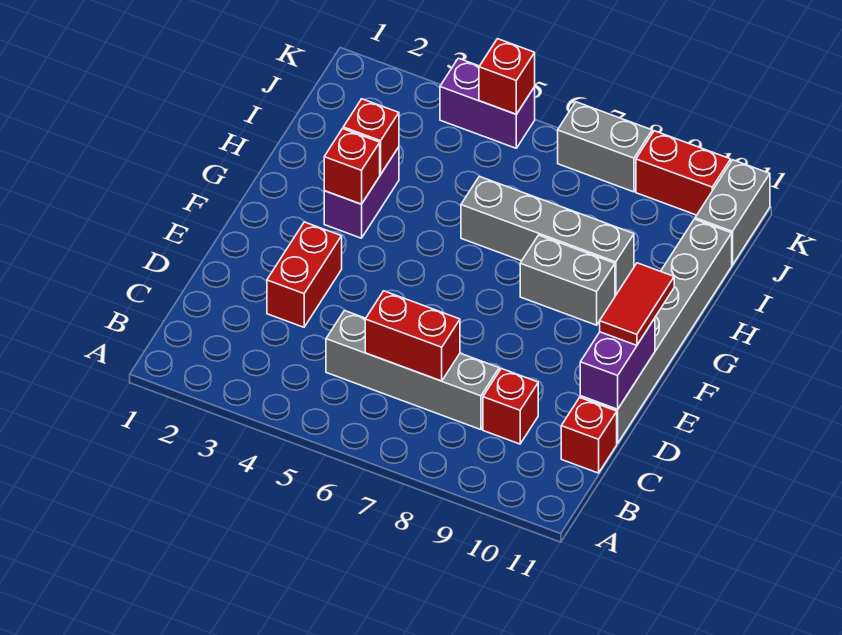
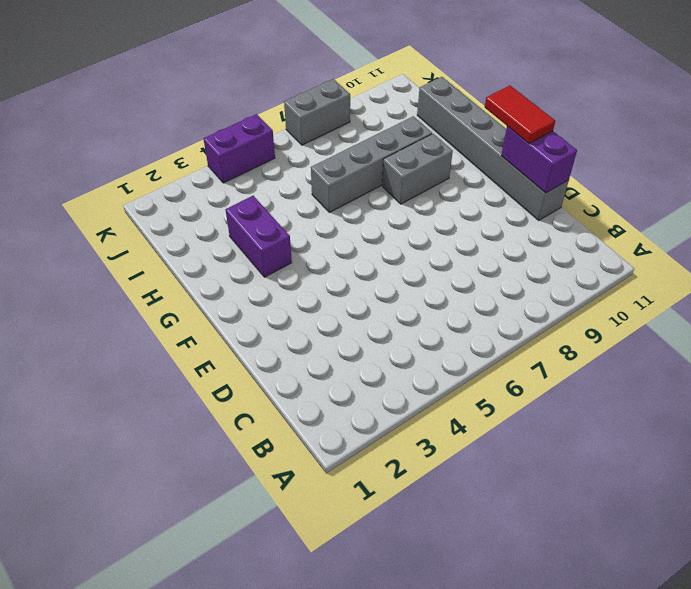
none -> grey brick C5:C8 level 1
none -> red brick C9 level 1
none -> red brick C11 level 1

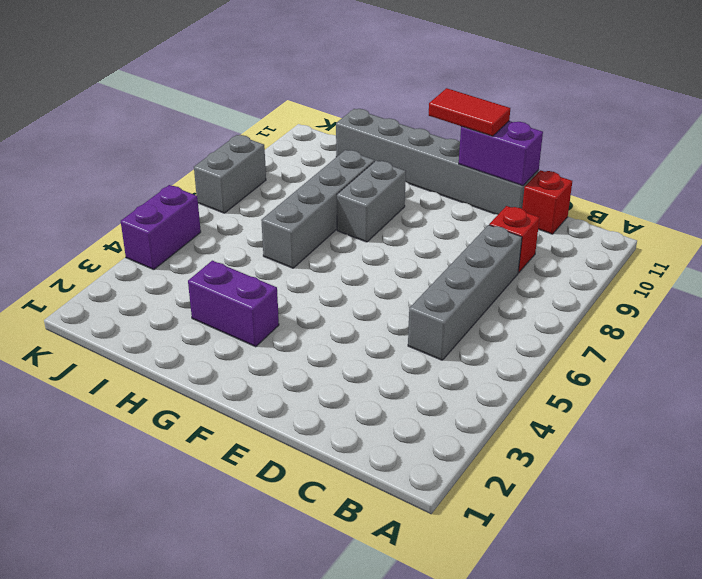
none -> red brick D3:E3 level 1
none -> grey brick J11:K11 level 1
none -> red brick K9:K10 level 1

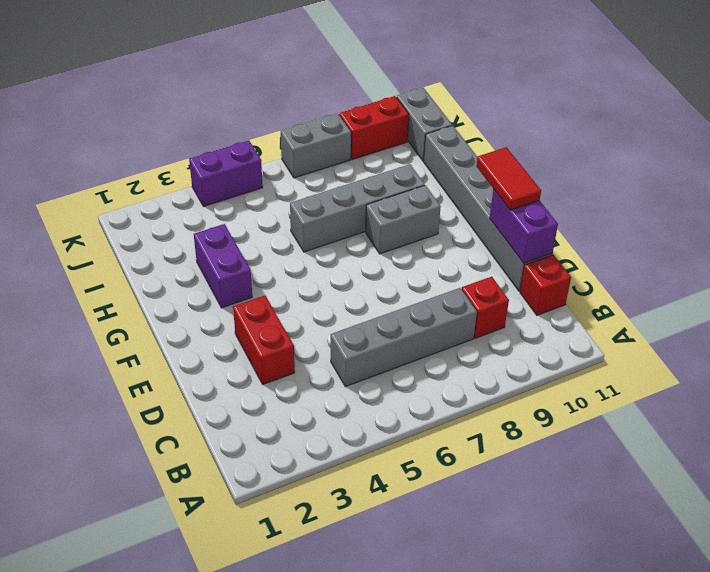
none -> red brick C6:C7 level 2
none -> red brick G3 level 2
none -> red brick H3 level 2

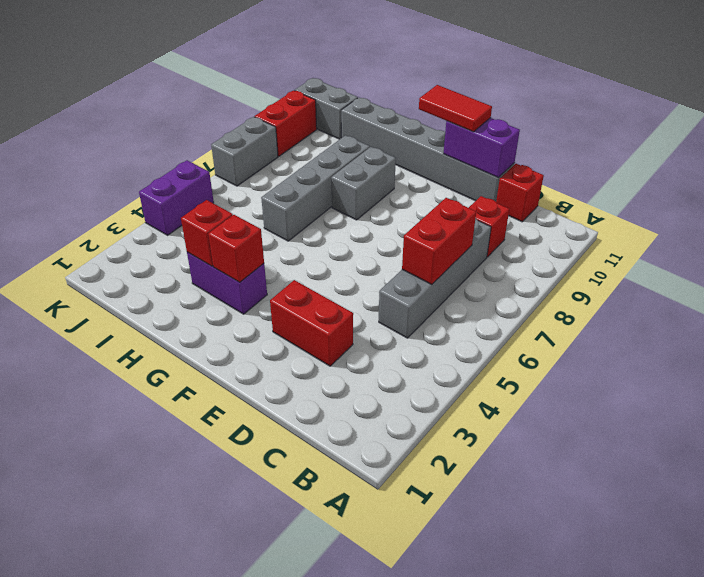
none -> red brick K5 level 2

